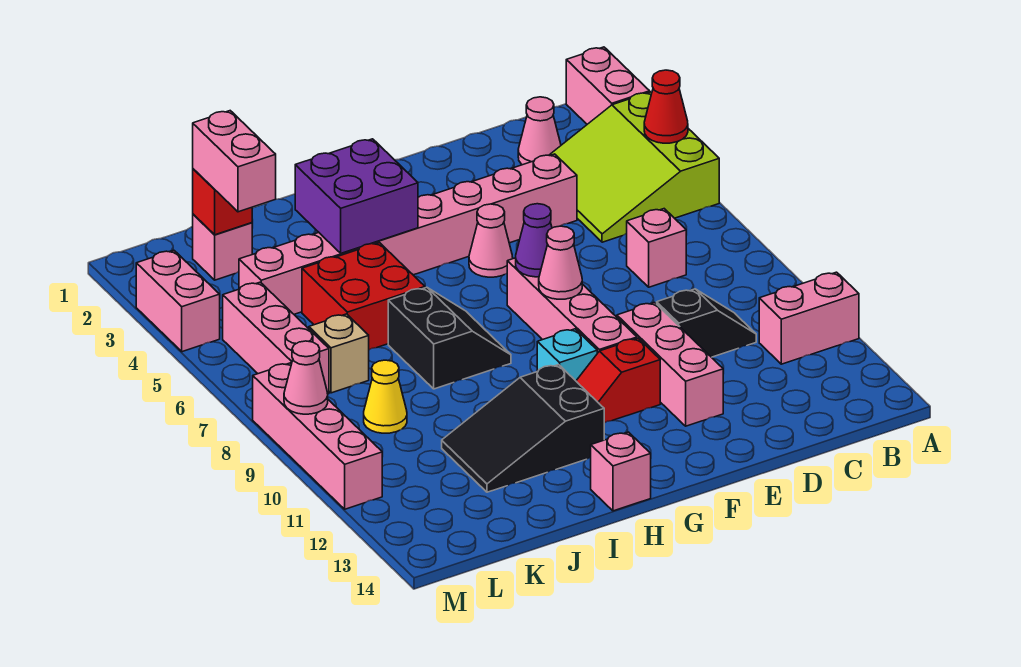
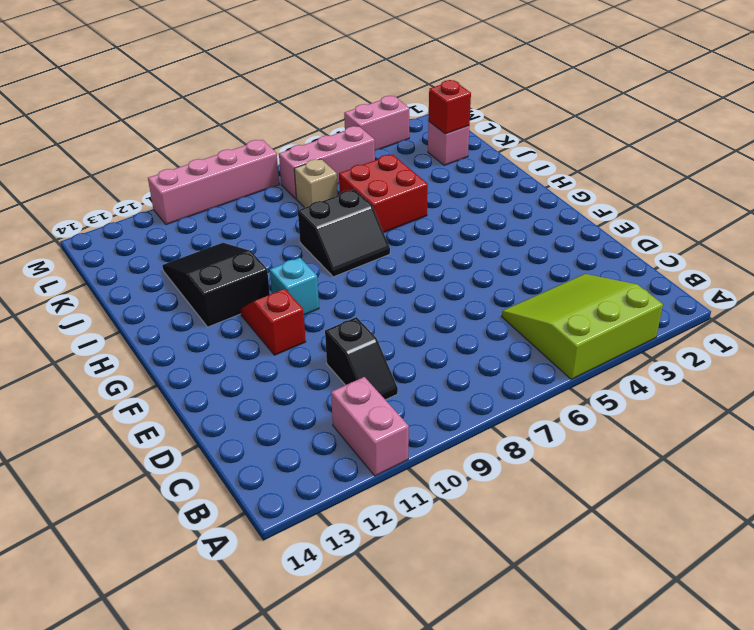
none -> pink brick A1:A2 level 1
none -> pink cone C2 level 1
none -> pink brick C7 level 1

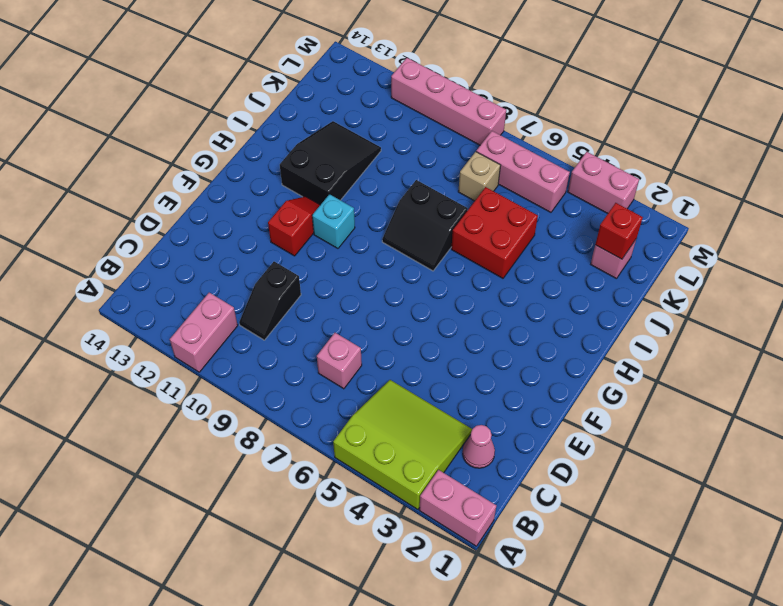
none -> pink brick D4:K4 level 1
none -> pink brick E10:E12 level 1
none -> pink cone F5 level 1

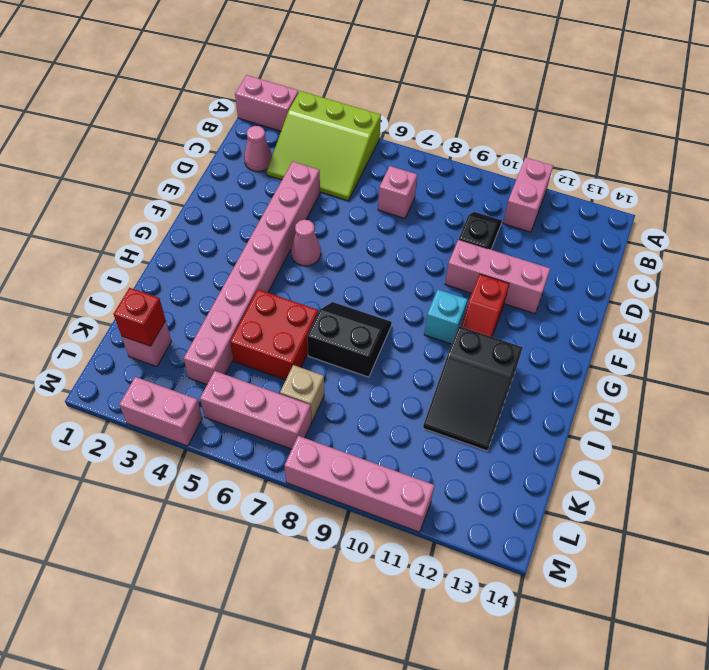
none -> pink brick F7:F10 level 1
none -> pink brick H14 level 1
none -> yellow cone K9 level 1

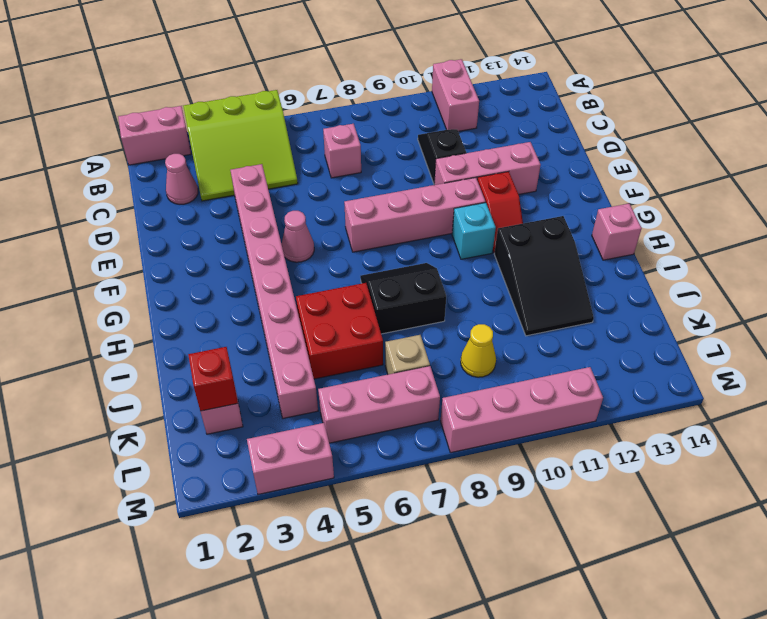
none -> red cone A4 level 2
none -> purple cone F7 level 2
none -> pink cone F8 level 2

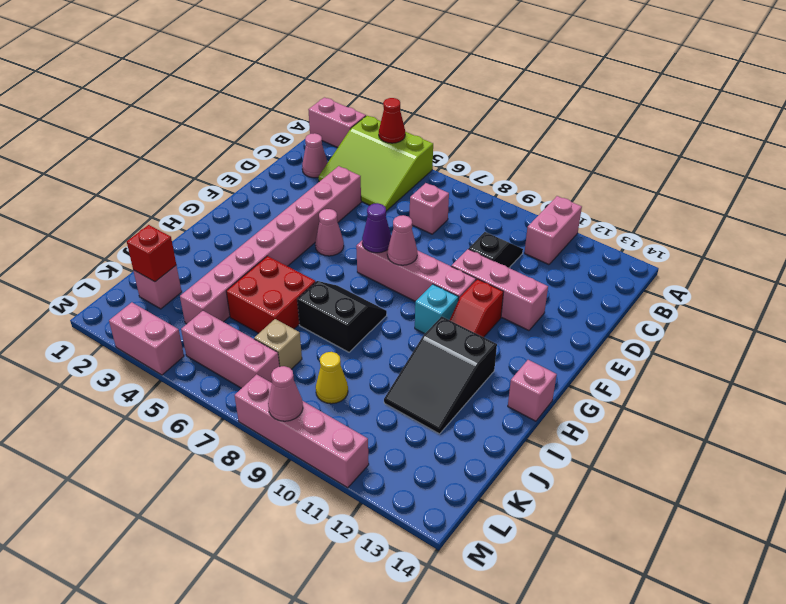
none -> purple brick H3:I4 level 2
none -> pink brick K2:K3 level 3

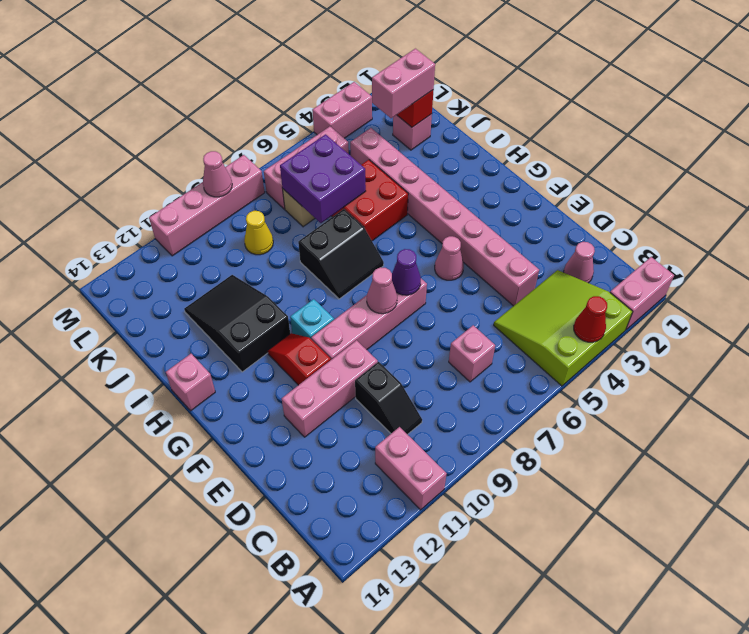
purple brick J6:K7 level 2 -> purple brick H3:I4 level 2

